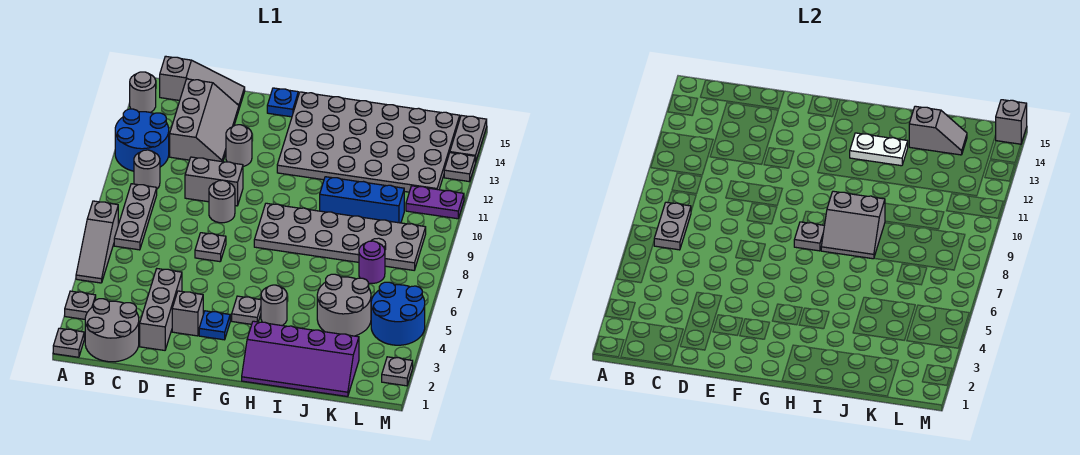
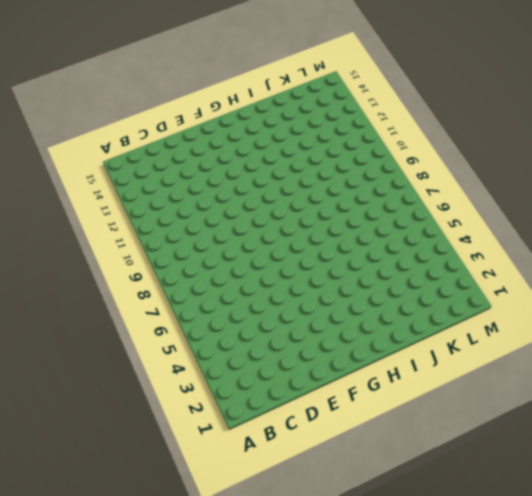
none -> grey plate A1 level 1
none -> grey plate A3 level 1
none -> grey slope A5:A7 level 1 top 7
none -> blue round brick A11:B12 level 1

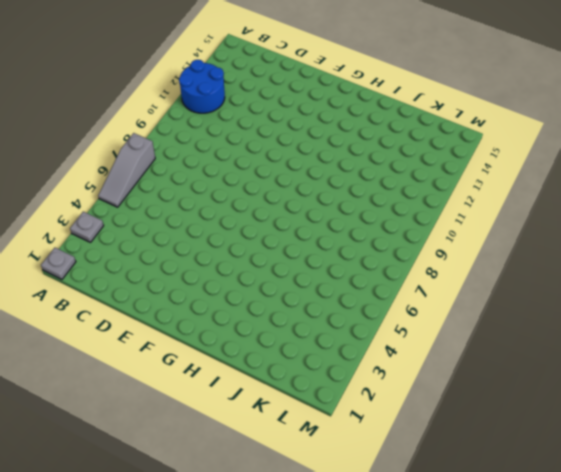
none -> grey round brick A14 level 1
none -> grey round brick B1:C2 level 1
none -> grey plate B7:B9 level 1
none -> grey round brick B10 level 1

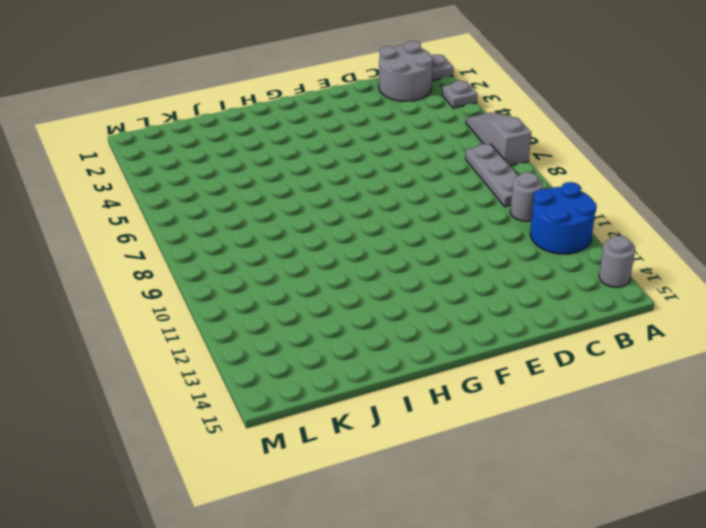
none -> grey slope B15:D15 level 1 top B
none -> grey slope C12:D14 level 1 top C
none -> grey brick D2:D4 level 1
none -> grey brick D10:E10 level 1

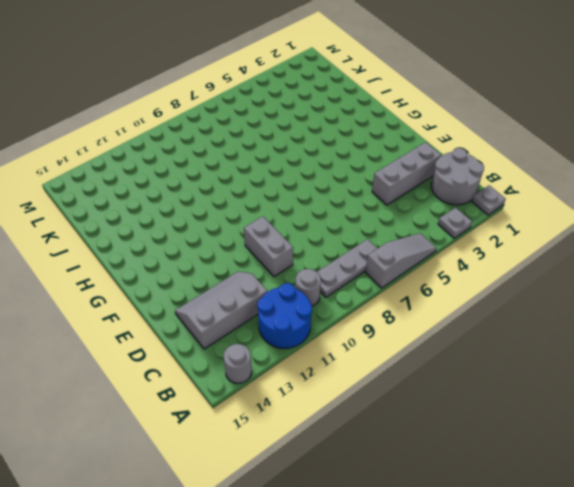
none -> grey slope B15:D15 level 1 top B
none -> grey brick E3 level 1
none -> grey plate E7 level 1
none -> grey round brick E9 level 1

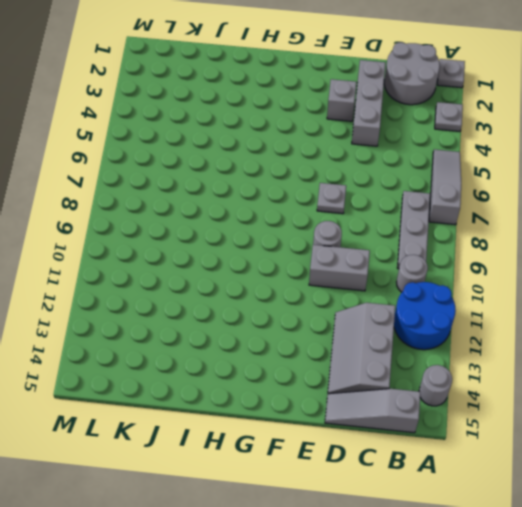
none -> grey round brick E12 level 1
none -> blue plate F3 level 1
none -> blue plate F15 level 1
none -> grey plate G4 level 1

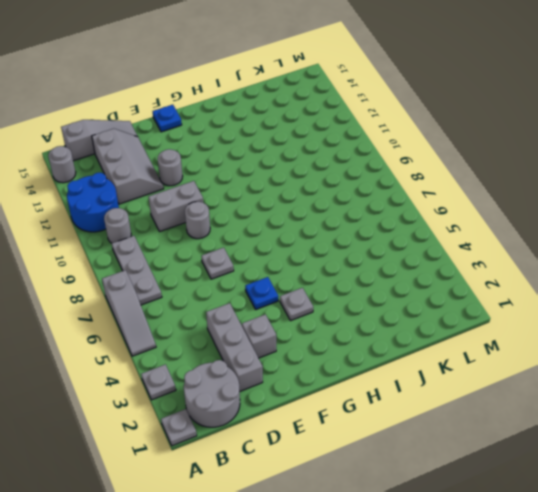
blue plate F5 level 1 -> blue plate F3 level 1
none -> grey plate G8:L9 level 1
none -> grey plate G12:L15 level 1
none -> purple slope H1:K2 level 1 top 2
none -> grey round brick H4 level 1

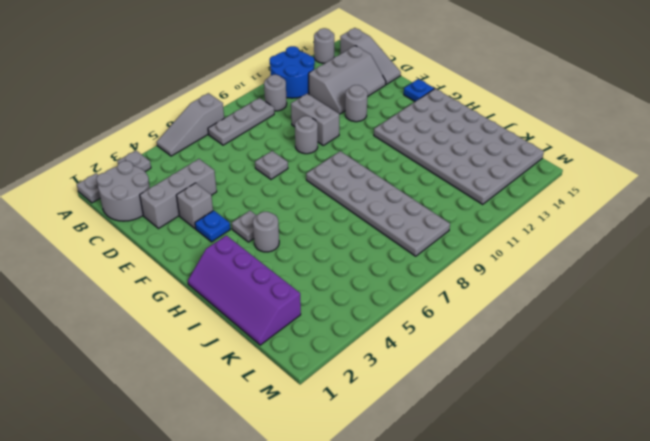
none -> blue brick I10:K10 level 1
none -> grey round brick J4:K5 level 1
none -> purple round brick K7 level 1
none -> blue round brick L4:M5 level 1

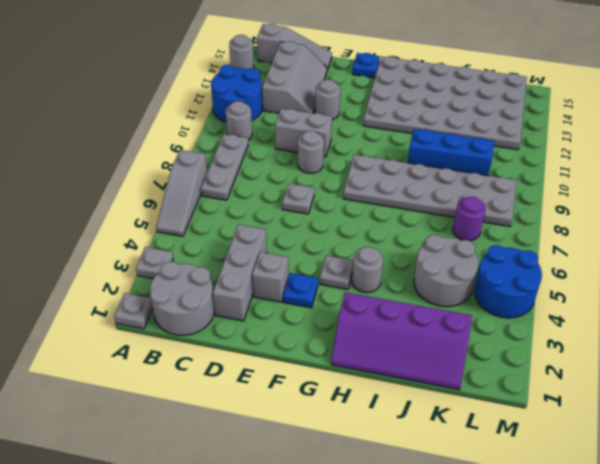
none -> purple plate L11:M11 level 1
none -> grey plate M2 level 1
none -> grey plate M13 level 1
none -> grey plate M14:M15 level 1

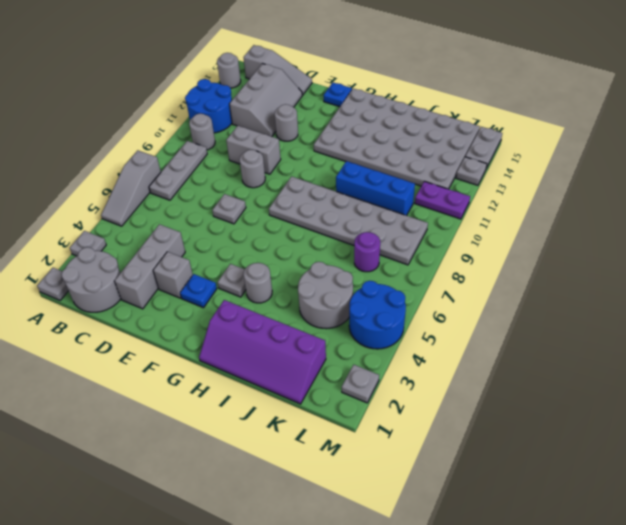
none -> grey plate B7:B8 level 2
none -> grey plate G8 level 2
none -> grey slope H8:I9 level 2 top 9
none -> white plate H13:I13 level 2

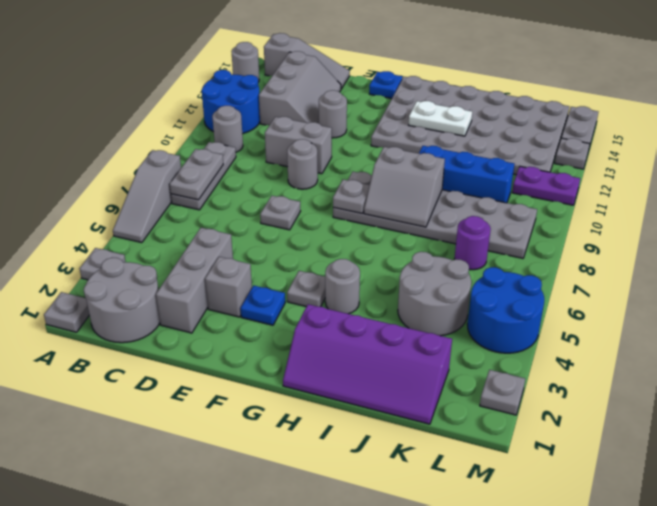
none -> grey slope J14:K14 level 2 top J
none -> grey brick M15 level 2

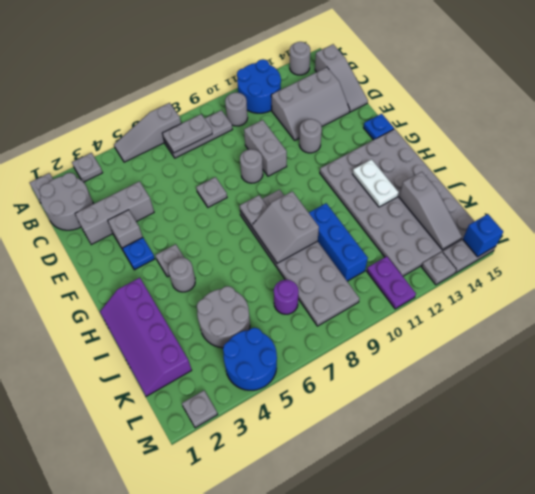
grey slope J14:L14 level 2 top J -> grey slope J14:K14 level 2 top J
blue brick M15 level 2 -> grey brick M15 level 2

